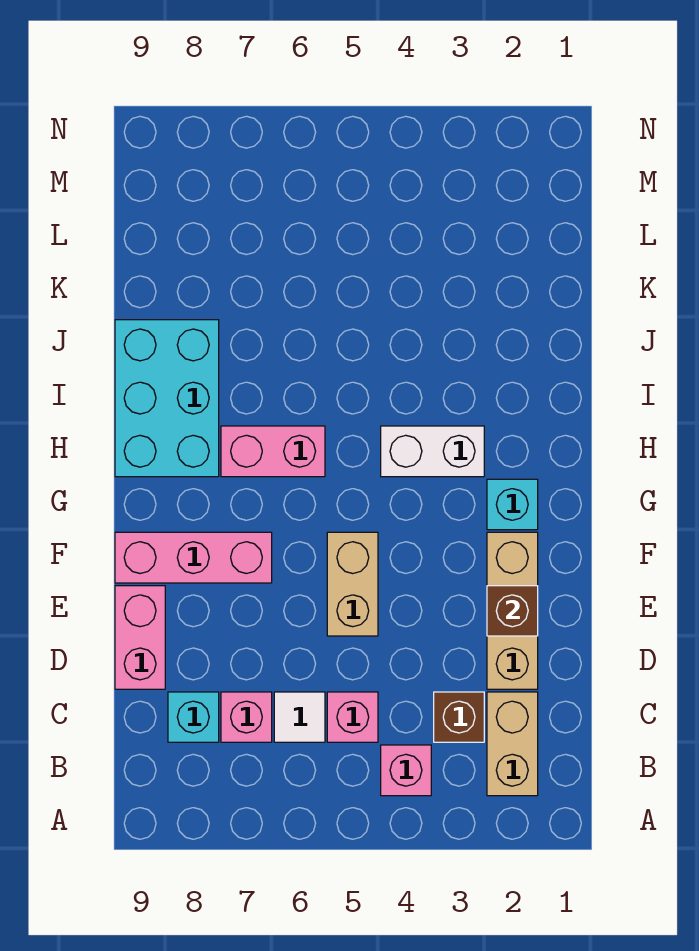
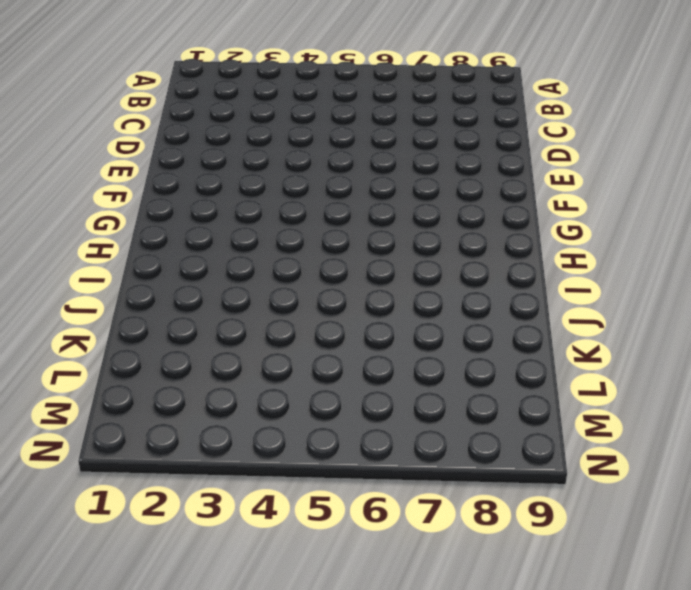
none -> tan brick B2:C2 level 1
none -> pink brick B4 level 1
none -> brown brick C3 level 1

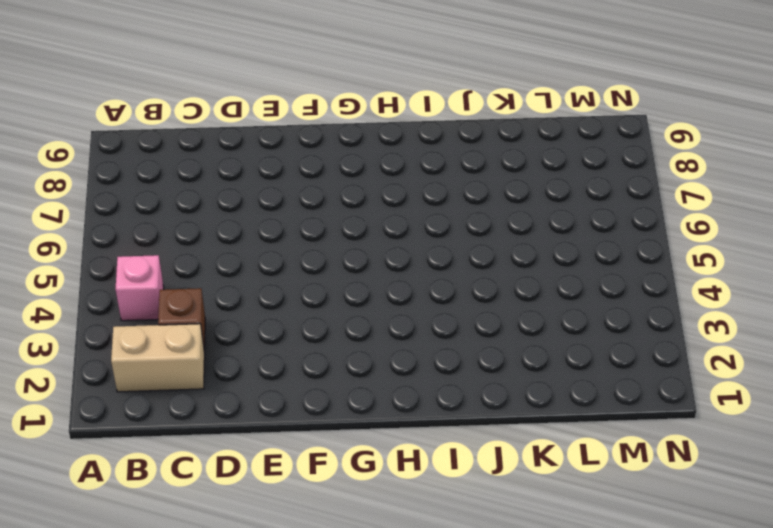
none -> pink brick C5 level 1
none -> white tile C6 level 1
none -> pink brick C7 level 1

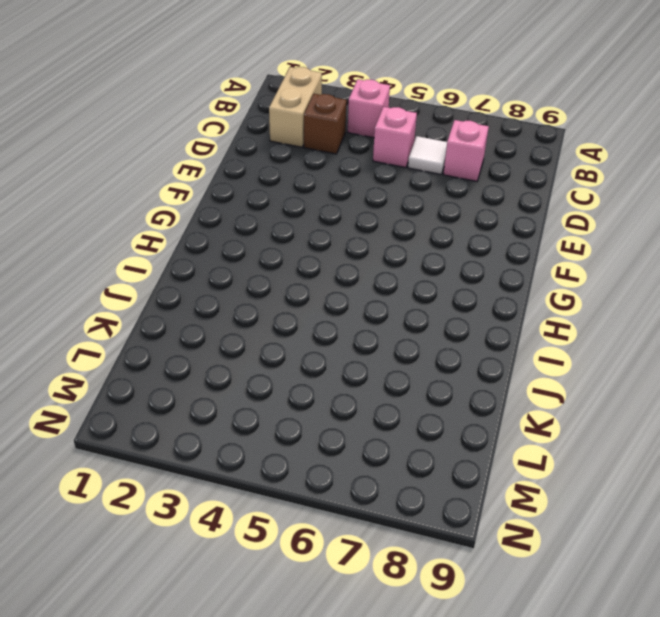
none -> cyan brick C8 level 1
none -> tan brick D2:F2 level 1
none -> pink brick D9:E9 level 1

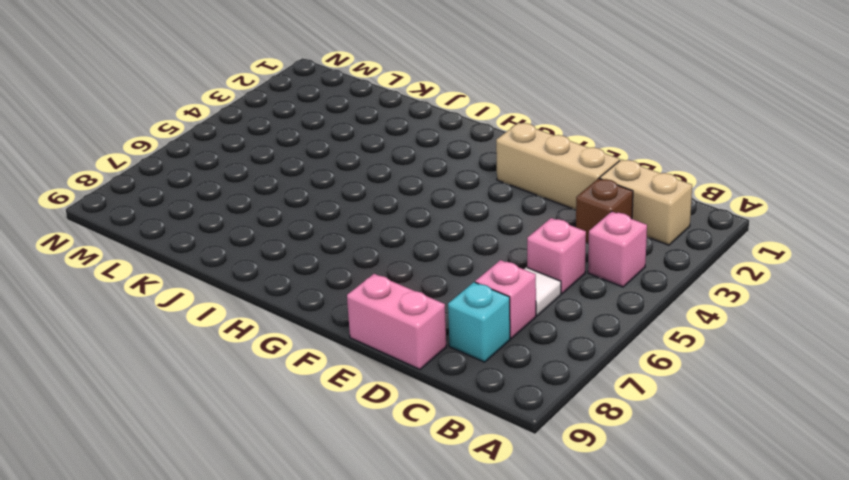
none -> tan brick E5:F5 level 1
none -> pink brick F7:F9 level 1
none -> cyan brick G2 level 1

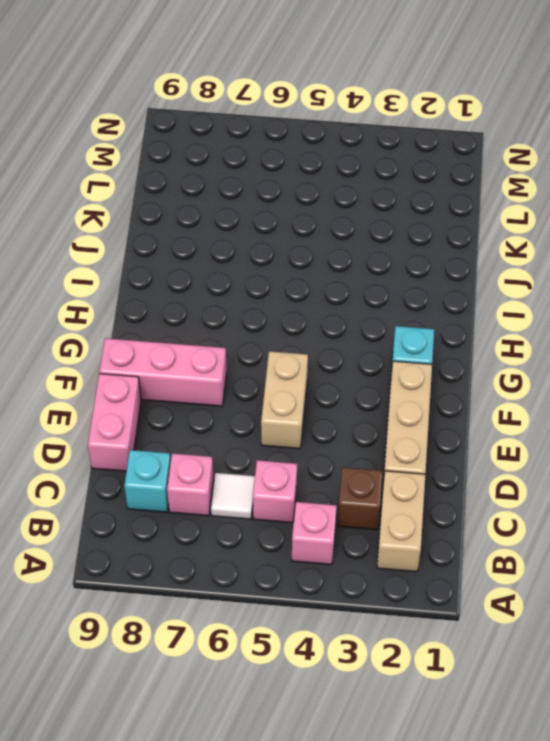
none -> white brick H3:H4 level 1
none -> pink brick H6:H7 level 1
none -> cyan brick H8:J9 level 1

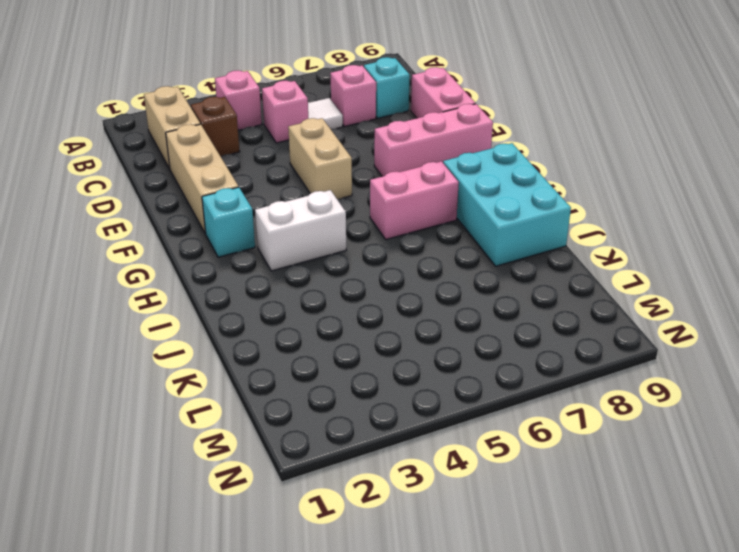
none -> brown brick E2 level 2

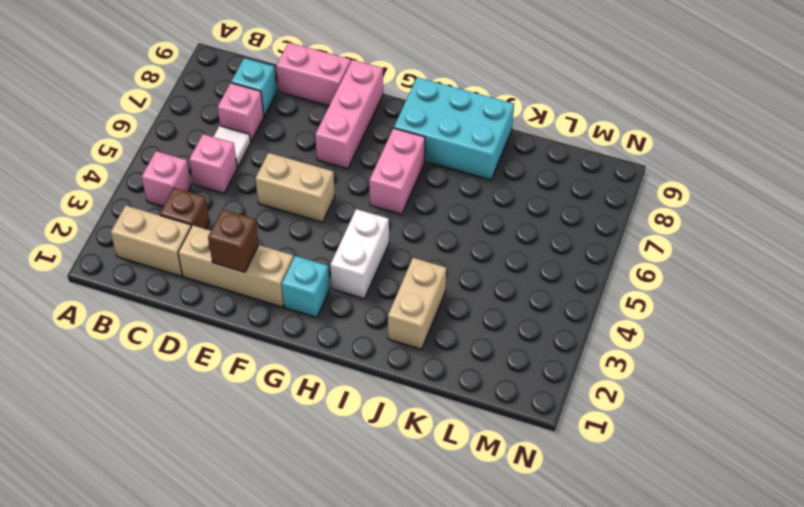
tan brick J2:J3 level 1 -> none

